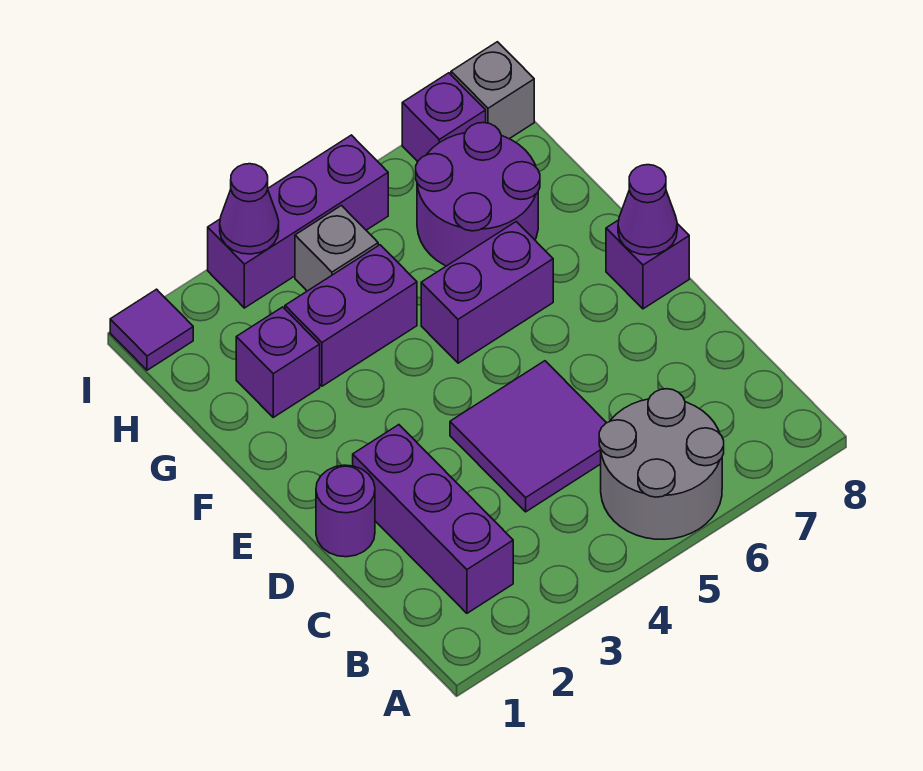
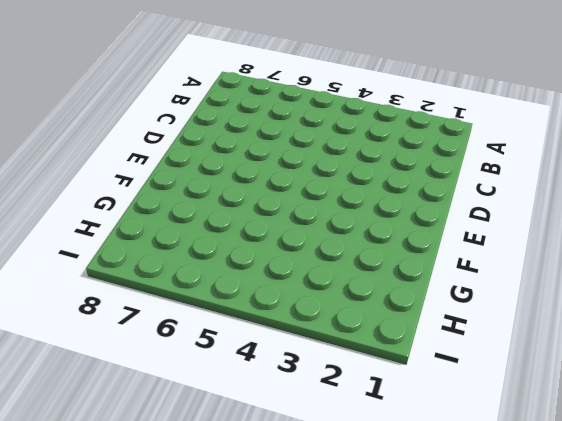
none -> grey round brick A5:B6 level 1
none -> purple brick B2:D2 level 1
none -> purple tile C4:D5 level 1

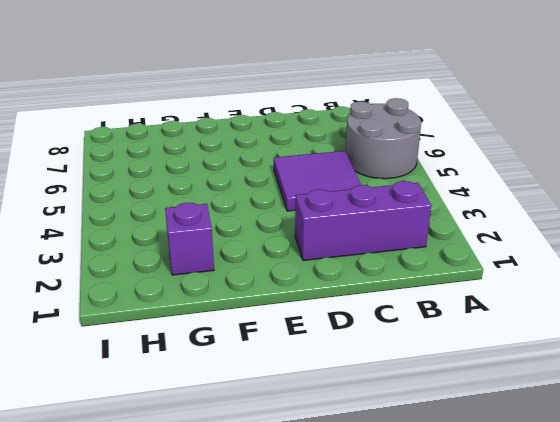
none -> purple round brick D1 level 1
none -> purple brick E8 level 1
none -> purple brick F5:F6 level 1

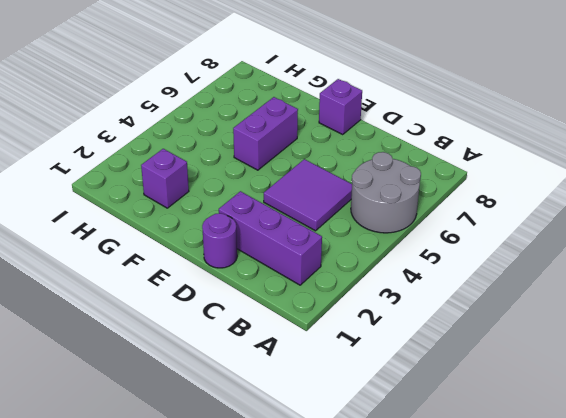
none -> purple brick G3:G4 level 1
none -> purple round brick G6:H7 level 1
none -> grey brick H4 level 1

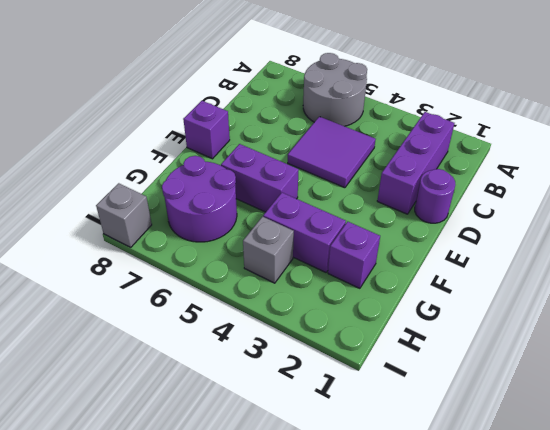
none -> purple tile I1 level 1
none -> purple brick I3:I5 level 1
none -> purple brick I7 level 1

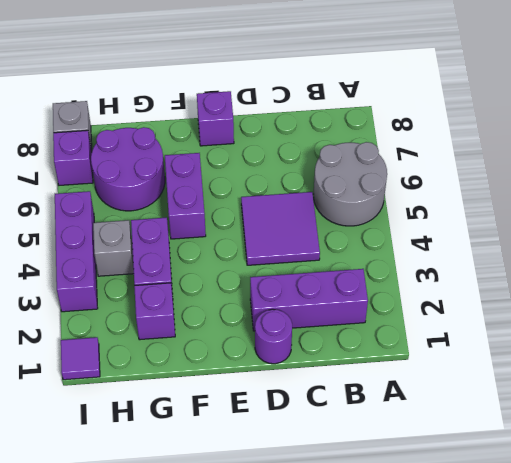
none -> purple cone E8 level 2
none -> purple cone I3 level 2

